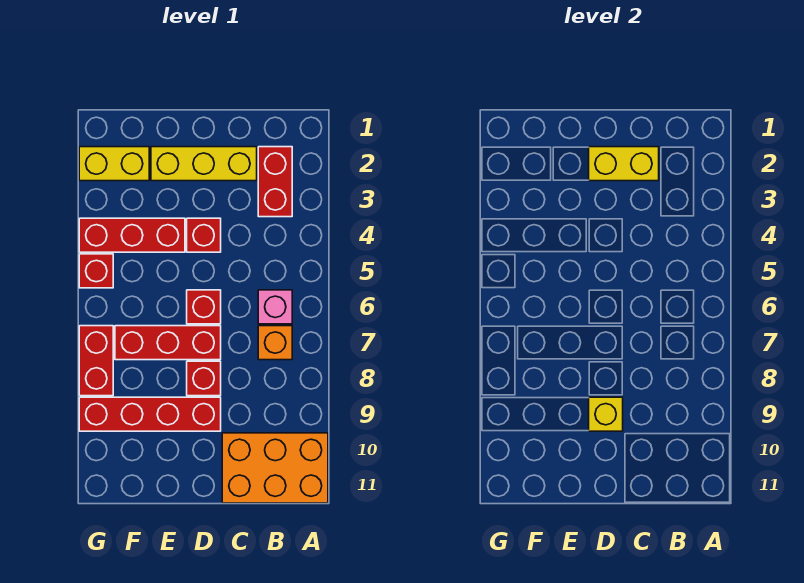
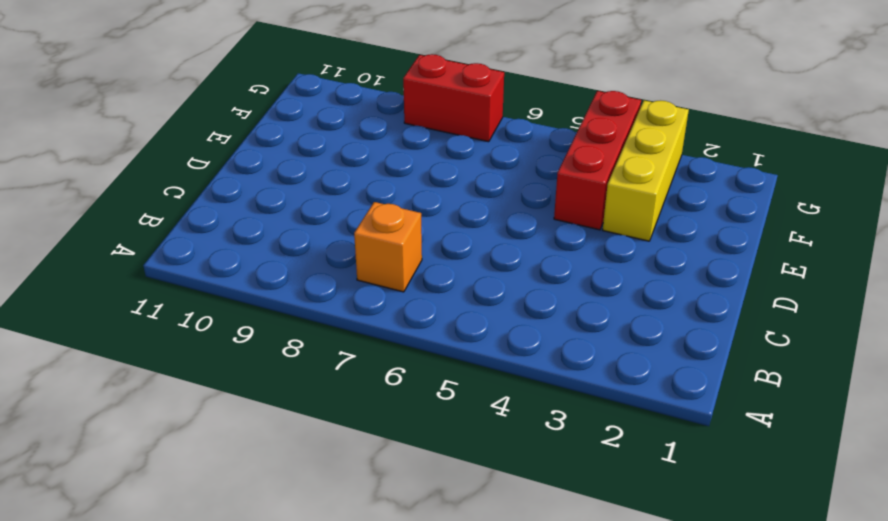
yellow brick E3:G3 level 1 -> yellow brick C2:E2 level 1
none -> orange brick A10:C11 level 1
none -> red brick B2:B3 level 1
none -> pink brick B6 level 1

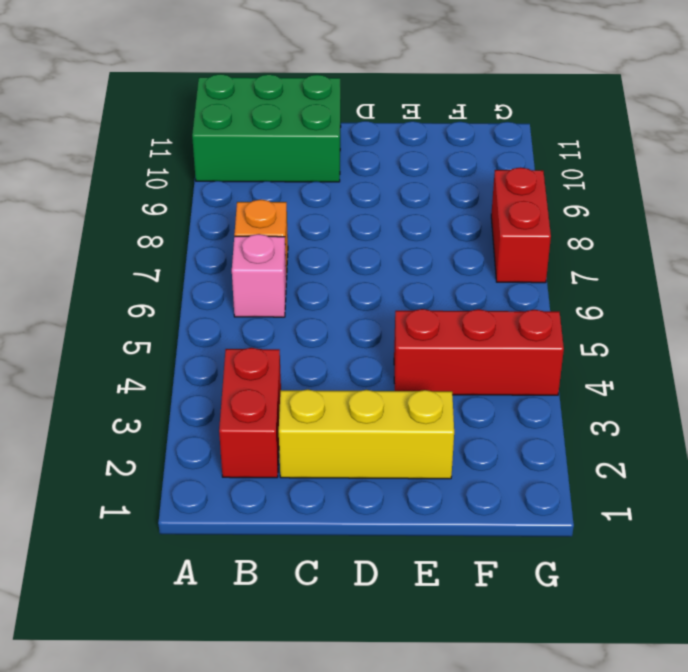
green brick A10:C11 level 1 -> orange brick A10:C11 level 1
none -> red brick D4 level 1
none -> red brick D6 level 1
none -> red brick D7:F7 level 1

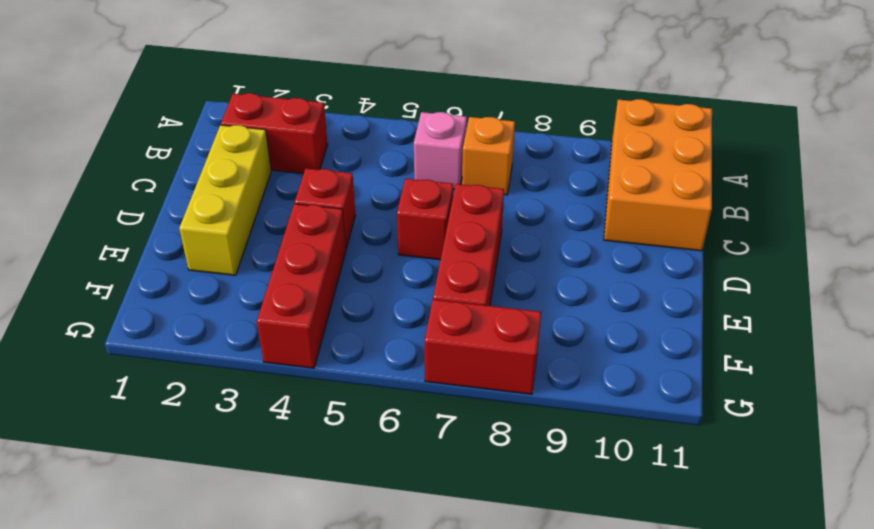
none -> red brick D8 level 1
none -> red brick D9:G9 level 1
none -> yellow brick F2:G2 level 1

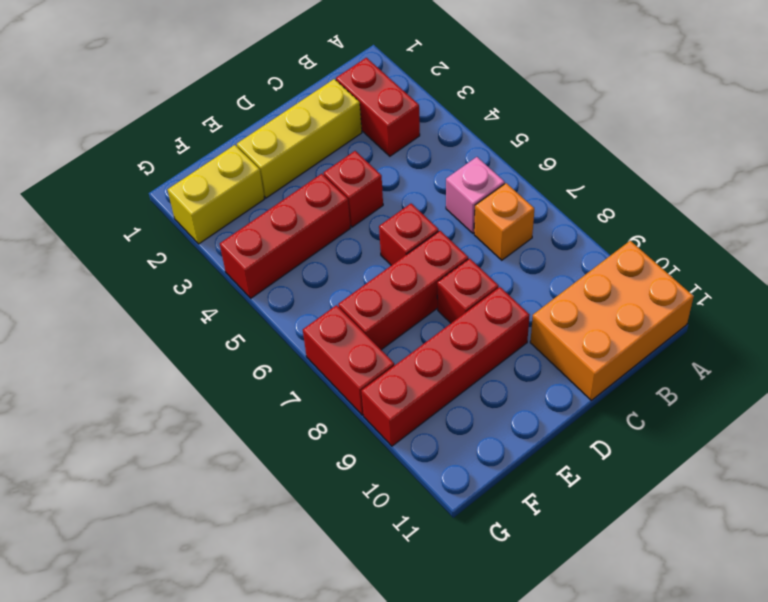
none -> red brick G5 level 1
none -> yellow brick C2:D2 level 2
none -> yellow brick D9 level 2

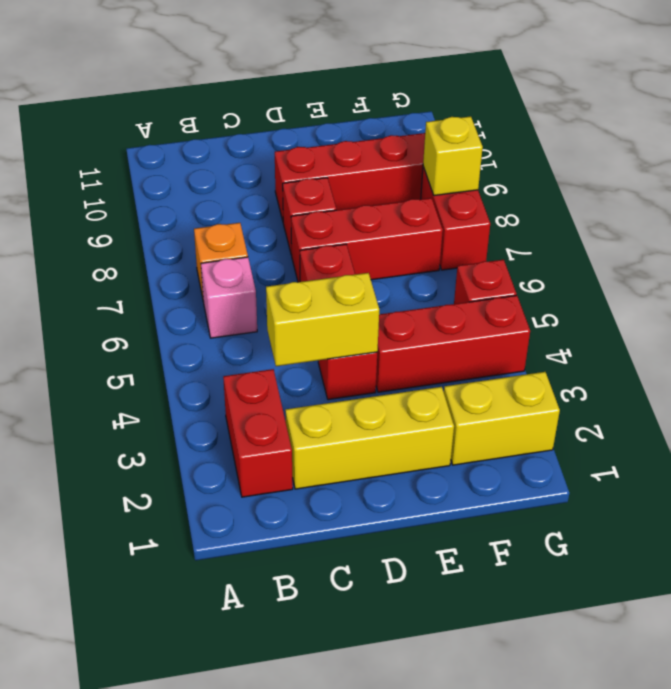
yellow brick C4:D4 level 2 -> yellow brick C2:D2 level 2
yellow brick G8 level 2 -> yellow brick D9 level 2
none -> orange brick A10:C11 level 1

